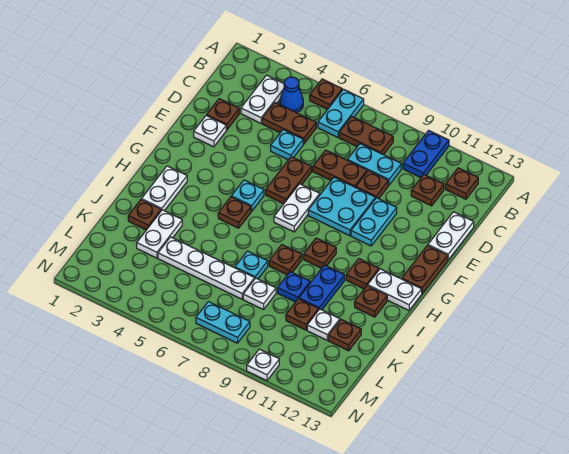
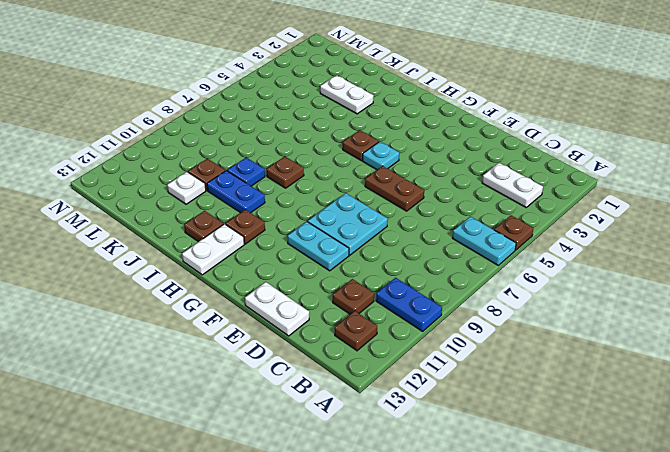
none -> blue cone B4 level 1
none -> brown plate B7:B8 level 1
none -> brown plate C4:C5 level 1
none -> cyan plate C8:C9 level 1

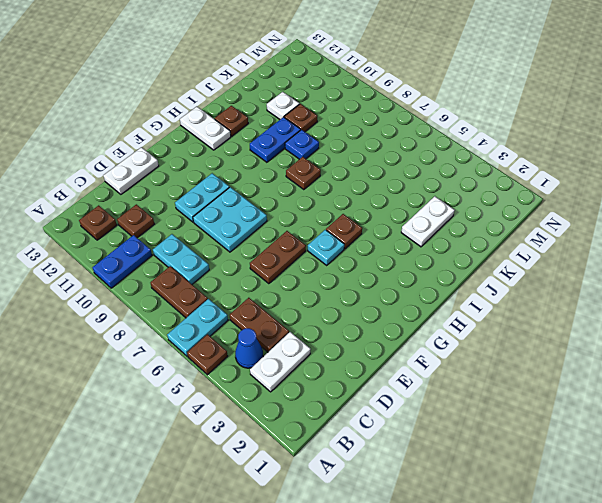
none -> brown plate D2 level 1
none -> cyan plate D5 level 1
none -> brown plate D7:D8 level 1
none -> brown plate D9 level 1

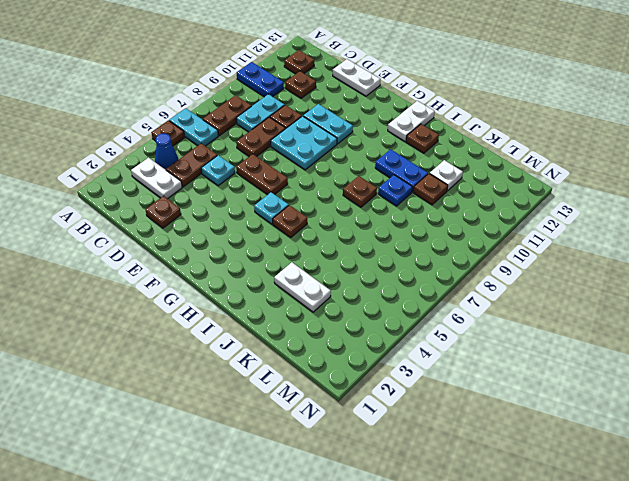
none -> white plate E2 level 1
none -> white plate F7:G7 level 1
none -> brown plate F13:G13 level 1
none -> white plate H2:I2 level 1

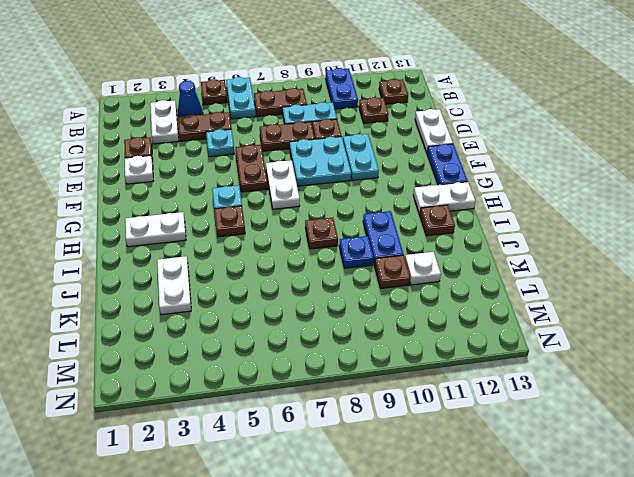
blue plate F13:G13 level 1 -> brown plate F13:G13 level 1
white plate H2:H3 level 1 -> white plate H2:I2 level 1
none -> brown plate H9 level 1
none -> brown plate H11 level 1
none -> brown plate J2 level 1
none -> cyan plate J7 level 1

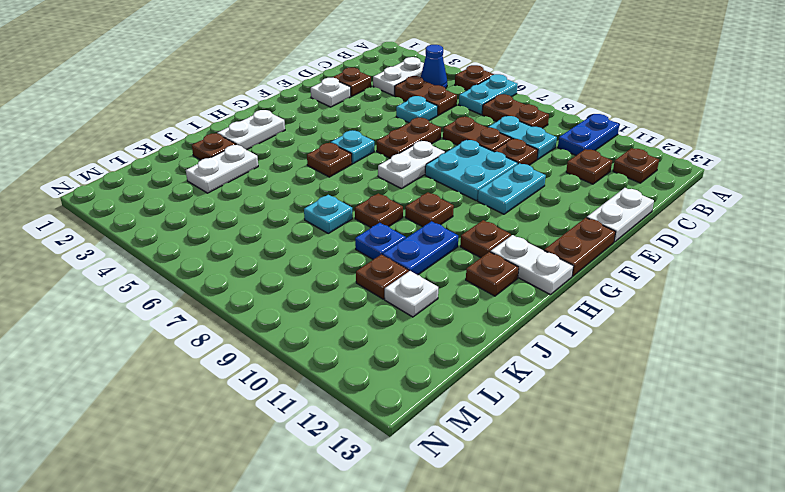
none -> white plate K4:K7 level 1
none -> white plate K8 level 1
none -> brown plate K12 level 1
none -> cyan plate M7:M8 level 1

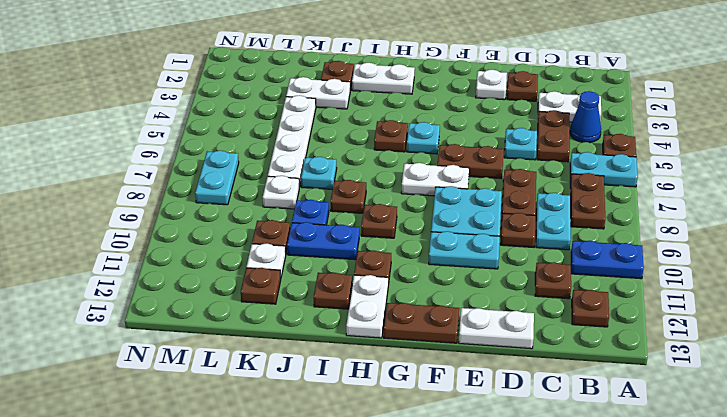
none -> white plate N10 level 1

